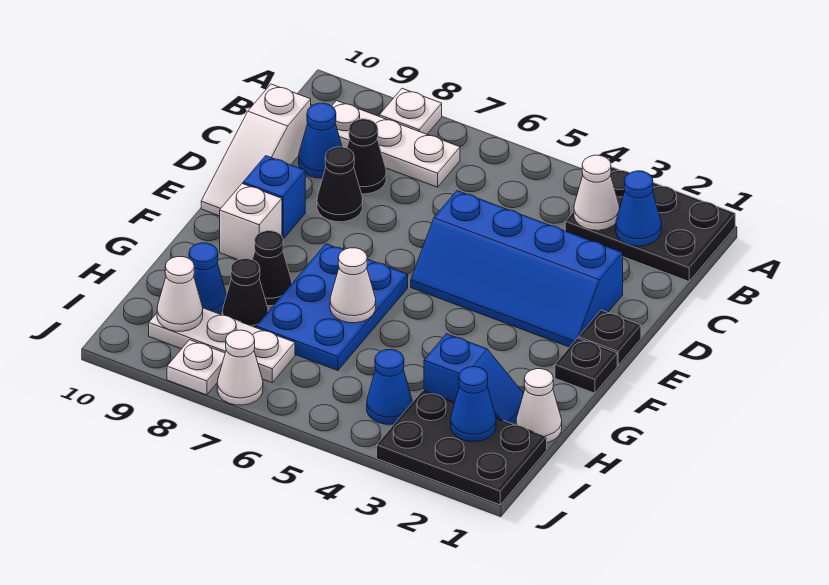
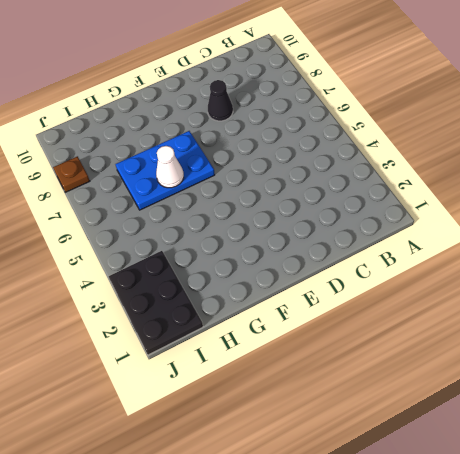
brown plate J8 level 1 -> white plate J8 level 1
none -> black plate A1:B3 level 1
none -> white plate A8 level 1
none -> white plate B7:B9 level 1

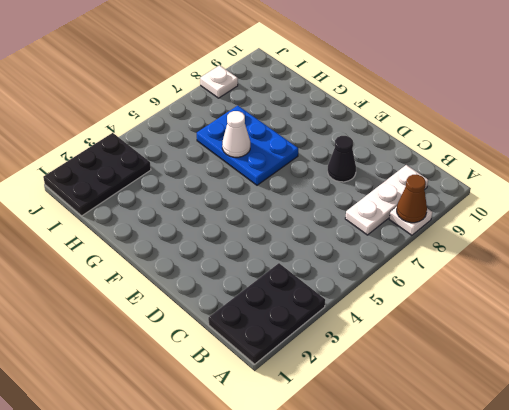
brown cone A8 level 2 -> none
none -> black cone C8 level 1
none -> blue cone C9 level 1
none -> white slope C10:E10 level 1 top C

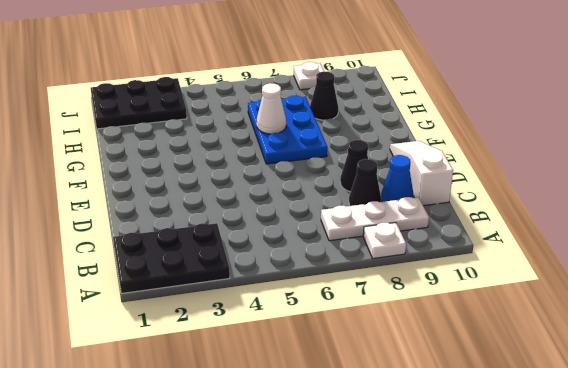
none -> blue slope D2:E5 level 1 top D
none -> black plate E1 level 1
none -> blue brick E9 level 1

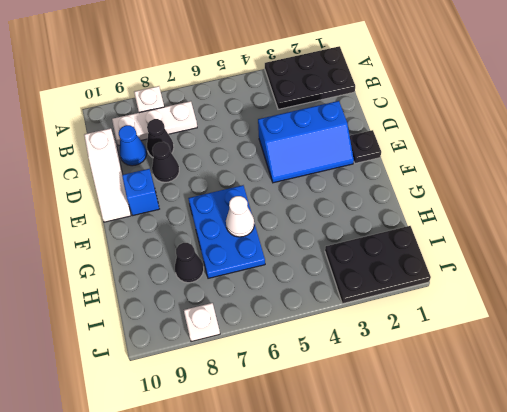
blue slope D2:E4 level 1 top D -> blue slope D2:E5 level 1 top D
none -> black plate F1 level 1
none -> white brick F9 level 1
none -> black cone G8 level 1

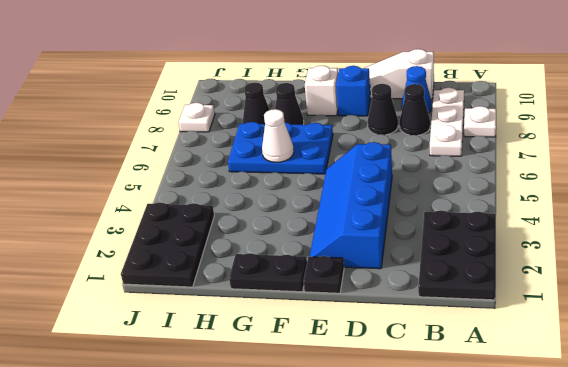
black plate F1:G1 level 1 -> black plate F1 level 1
none -> white cone H1 level 1
none -> blue slope H2:H3 level 1 top 3
none -> blue cone H9 level 1

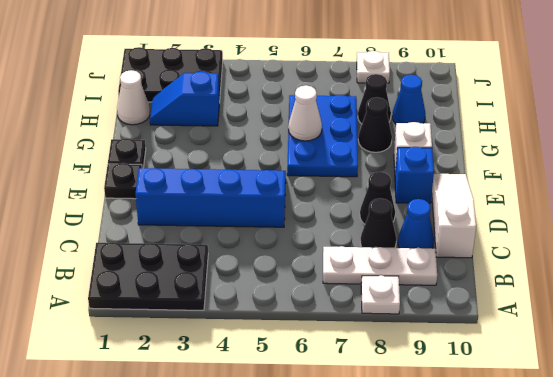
none -> blue cone I4 level 1
none -> white plate I7:I9 level 1
none -> white cone J7 level 1

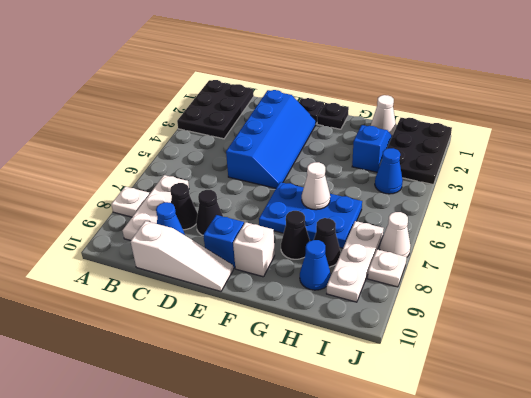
none -> blue cone B2 level 2
none -> white cone B3 level 2
none -> blue cone I2 level 2

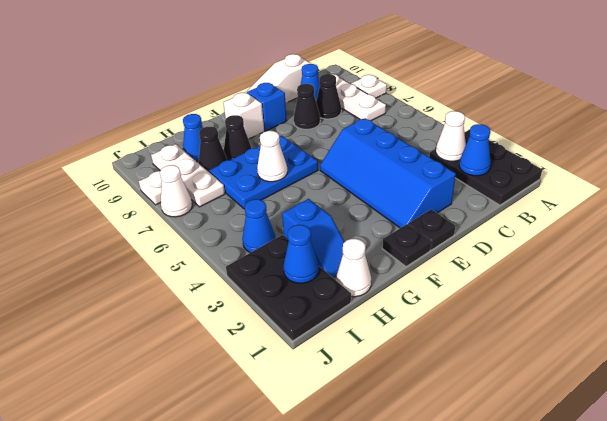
none -> white cone I9 level 2

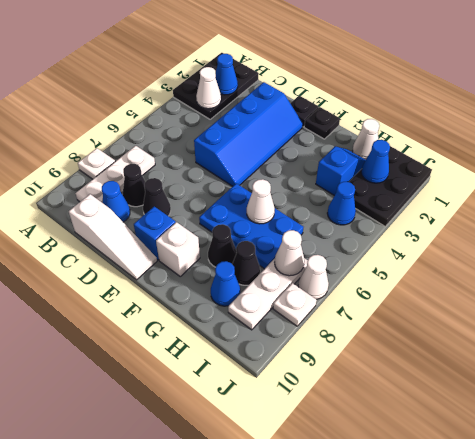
white cone I7 level 2 -> white cone I9 level 2

